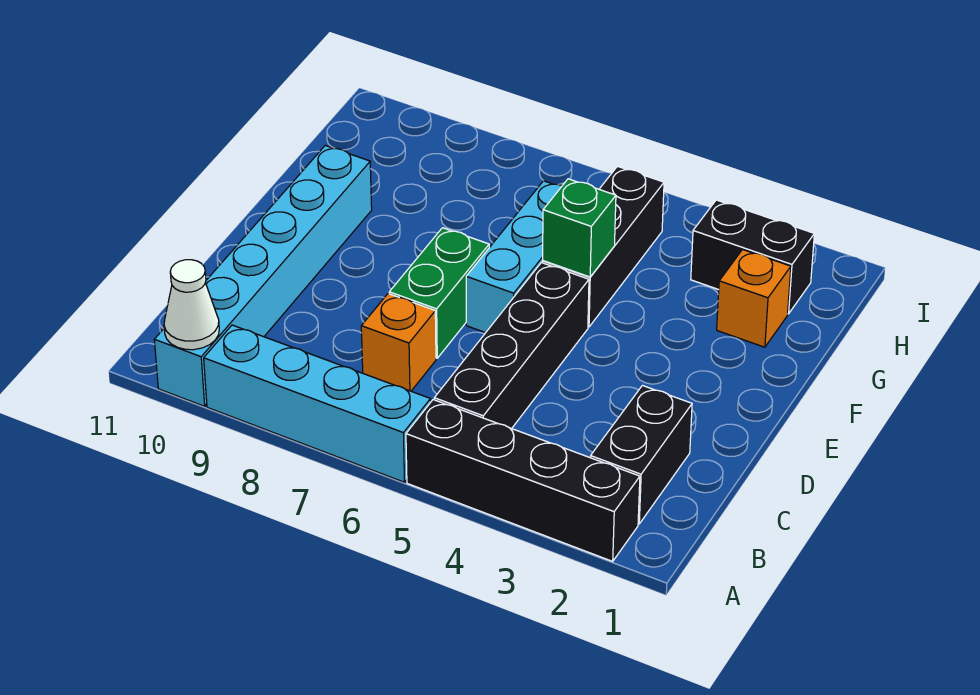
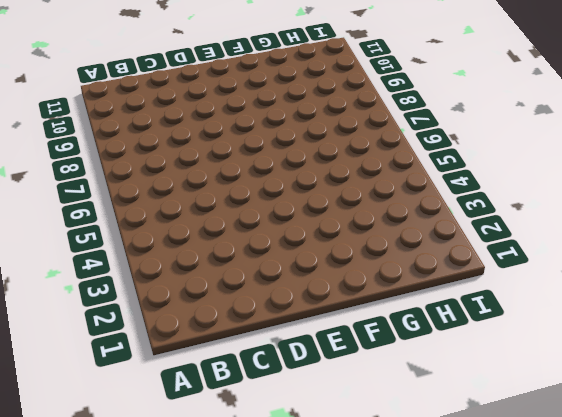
none -> black brick A2:A5 level 1
none -> cyan brick A6:A9 level 1
none -> cyan brick A10:F10 level 1

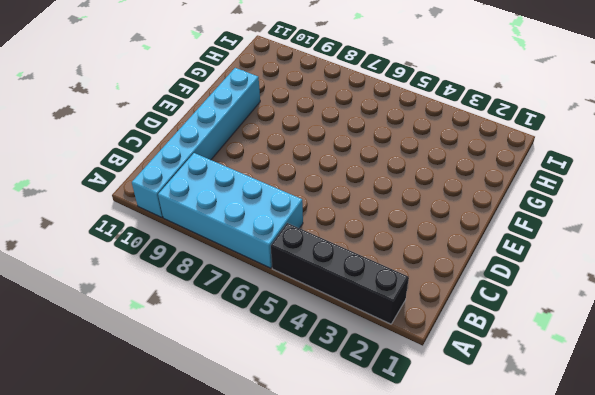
cyan brick A6:B9 level 1 -> cyan brick A6:A9 level 1
none -> black brick B2:C2 level 1
none -> black brick B5:E5 level 1
none -> orange brick C7 level 1

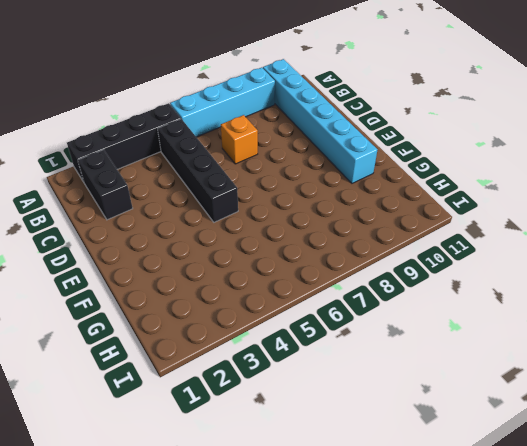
none -> green brick D7:E7 level 1
none -> cyan brick E6:G6 level 1
none -> black brick F5:H5 level 1

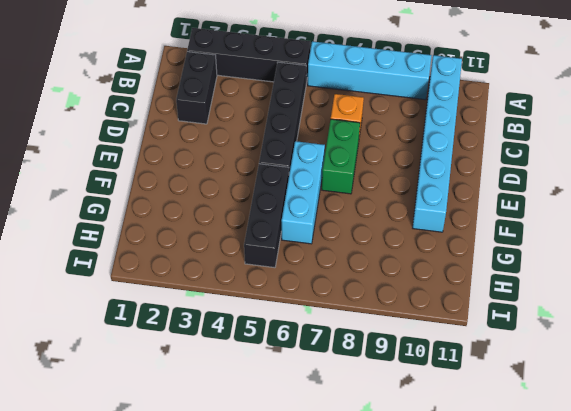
none -> orange brick G2 level 1
none -> black brick H2:H3 level 1
none -> white cone A10 level 2

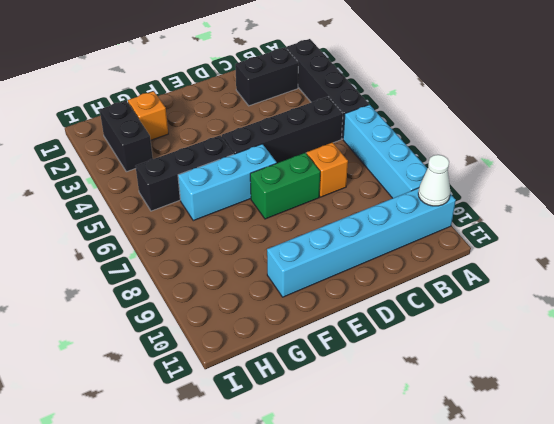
none -> green brick F5 level 2

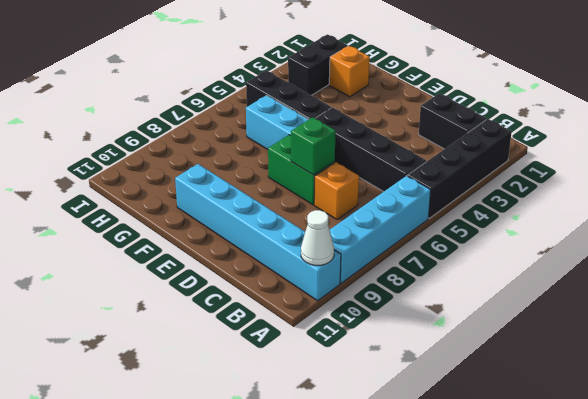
green brick D7 level 2 -> green brick F5 level 2

